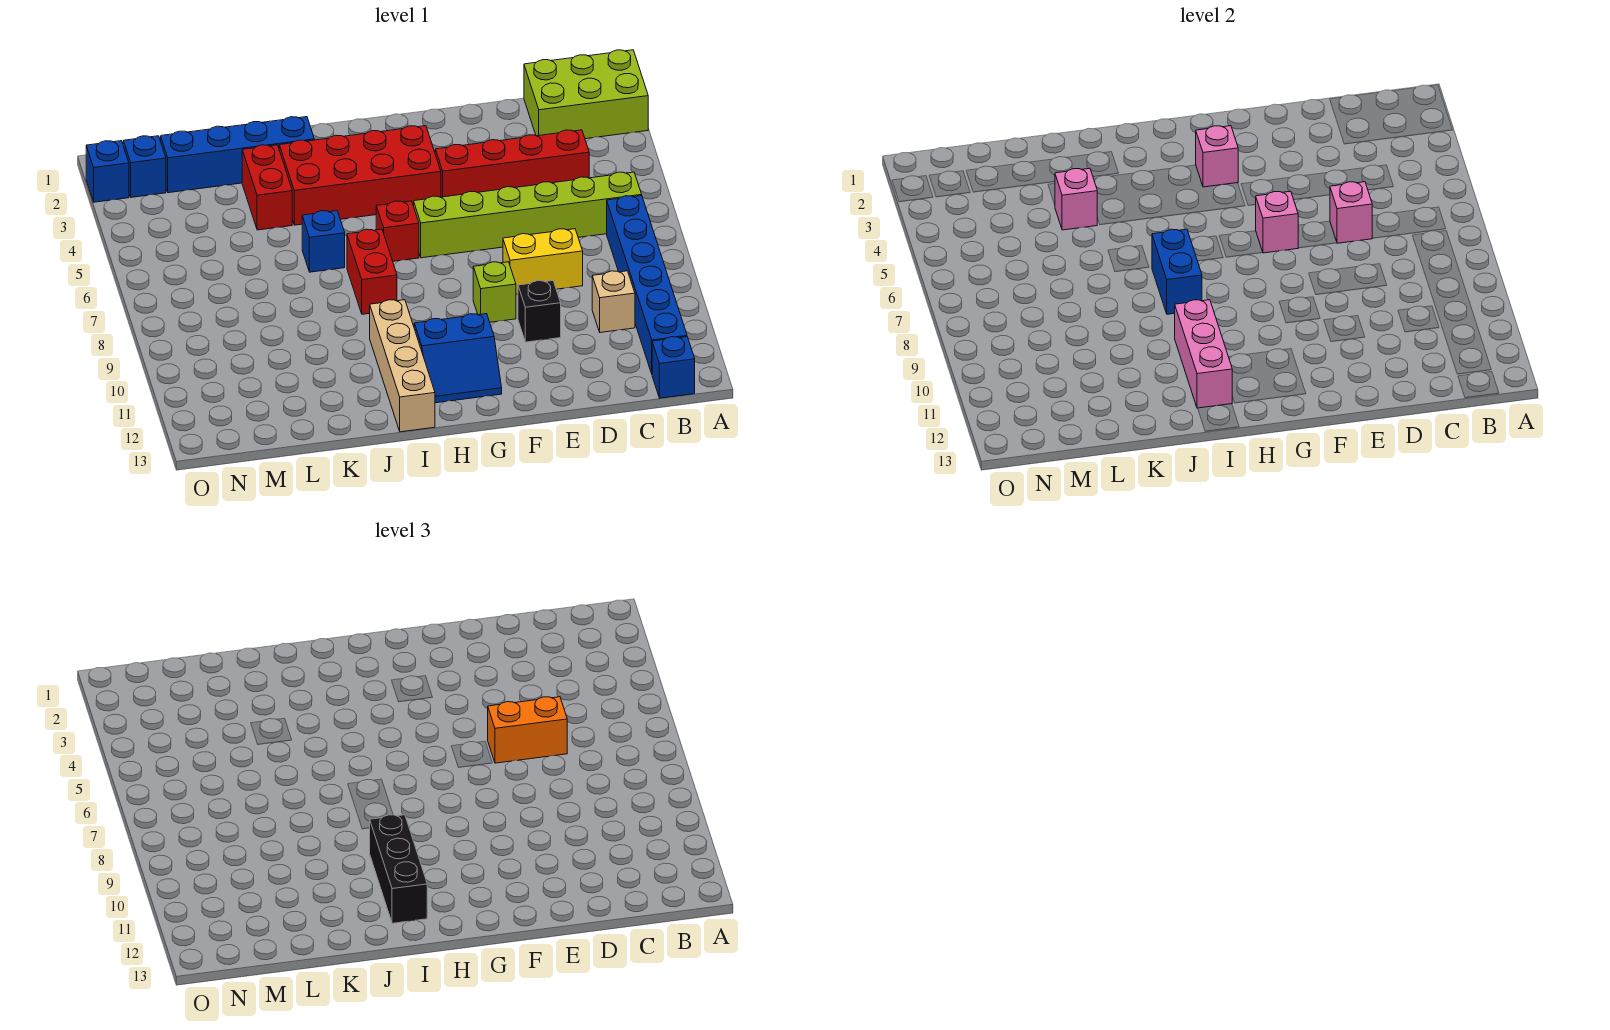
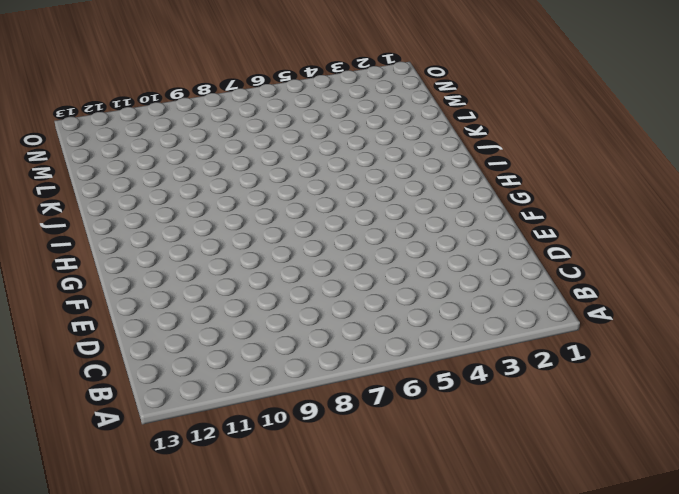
none -> lime brick A1:C2 level 1
none -> lime brick B6:G6 level 1
none -> blue brick B7:B12 level 1

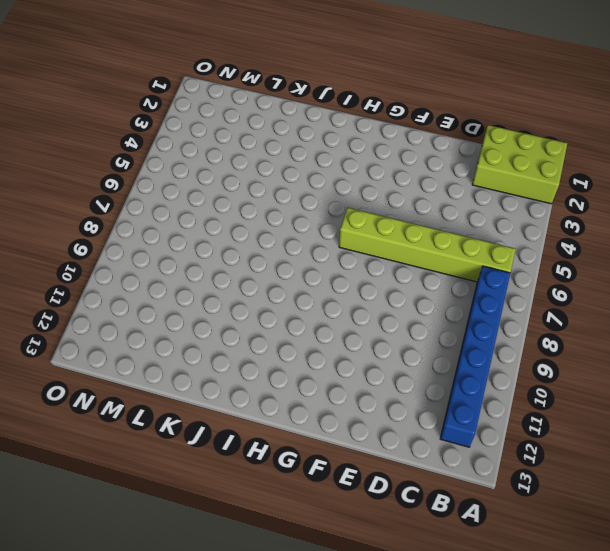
none -> blue brick B13 level 1
none -> red brick C4:F4 level 1
none -> tan brick C10 level 1

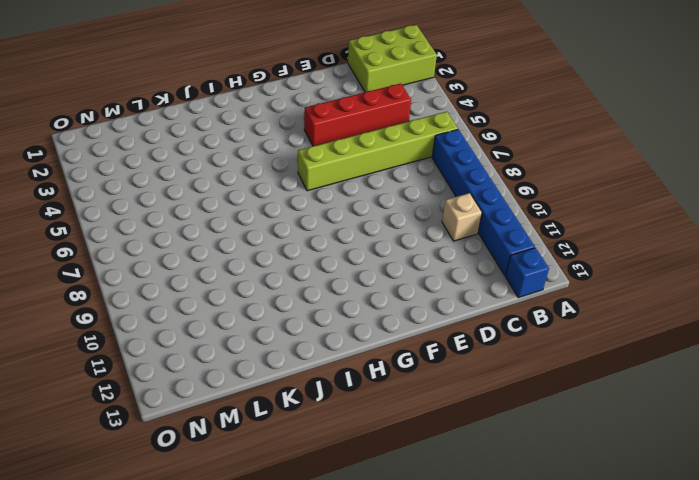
none -> yellow brick D8:E8 level 1
none -> black brick E10 level 1
none -> lime brick F9 level 1

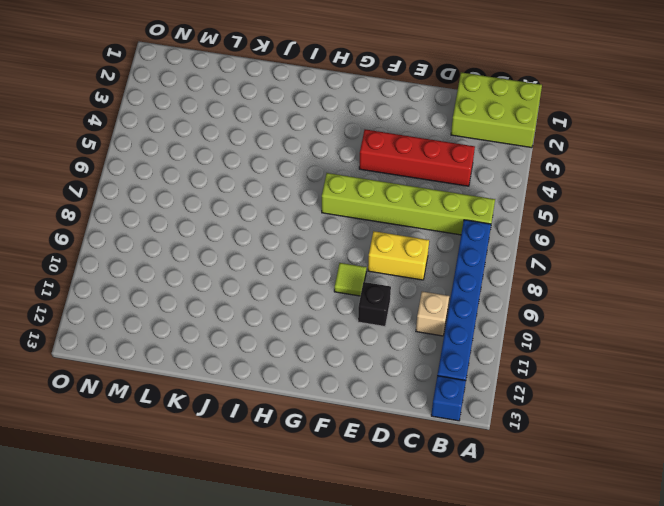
lime tile F9 level 1 -> lime brick F9 level 1
none -> red brick G3:J4 level 1
none -> blue slope G11:H12 level 1 top 11
none -> red brick H6 level 1

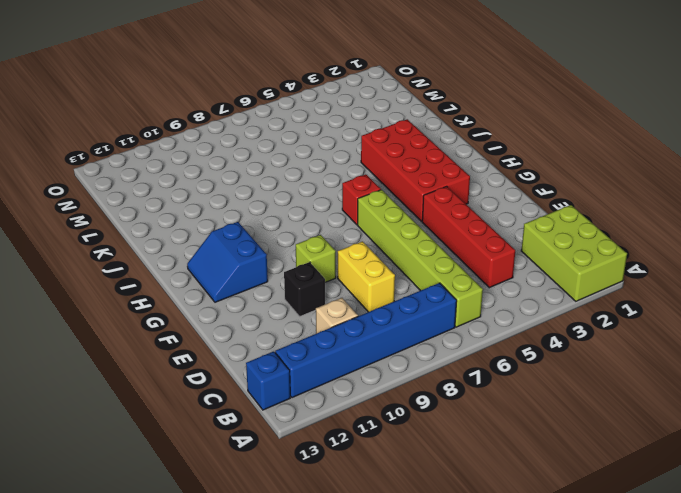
none -> red brick I7:I8 level 1
none -> tan brick I10:I13 level 1
none -> blue brick J2:M2 level 1

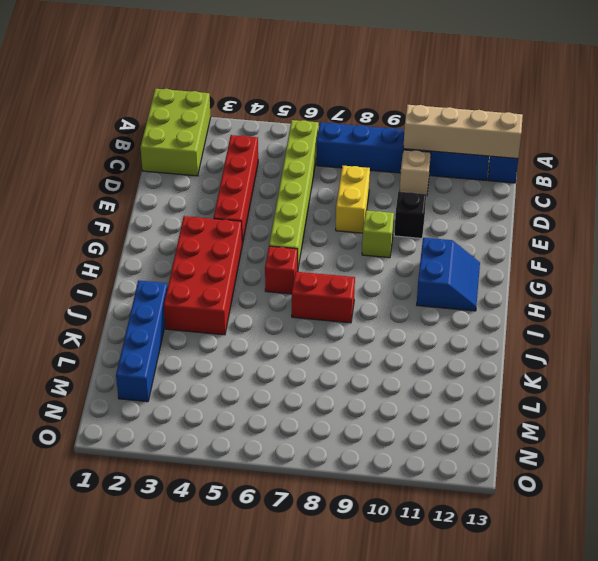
tan brick B10:B13 level 2 -> tan brick I10:I13 level 1
none -> blue brick J6 level 1
none -> red brick K3:K4 level 1
none -> blue brick N2 level 1

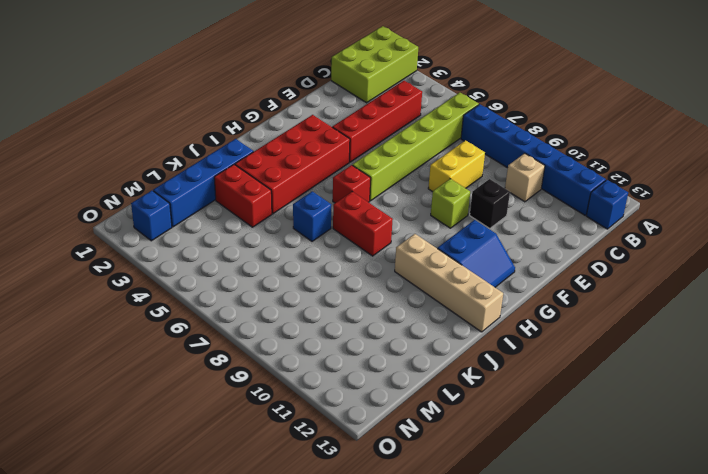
none -> blue brick O2 level 1
none -> pink brick D6 level 2
none -> pink brick F6 level 2

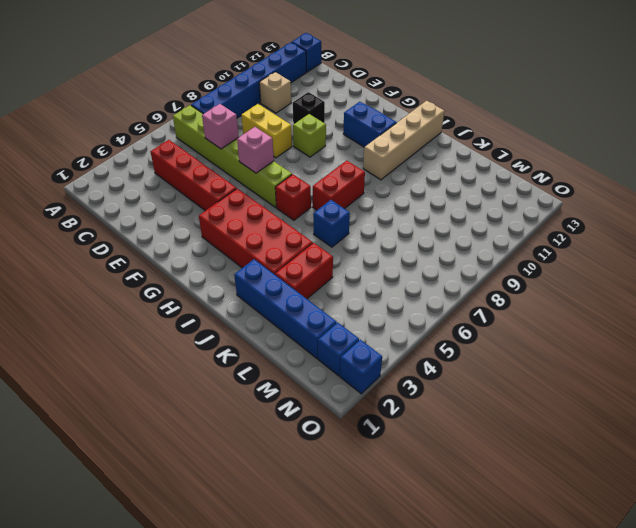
none -> lime brick A1:C2 level 1
none -> pink brick G3 level 2
none -> blue brick I7:I8 level 2

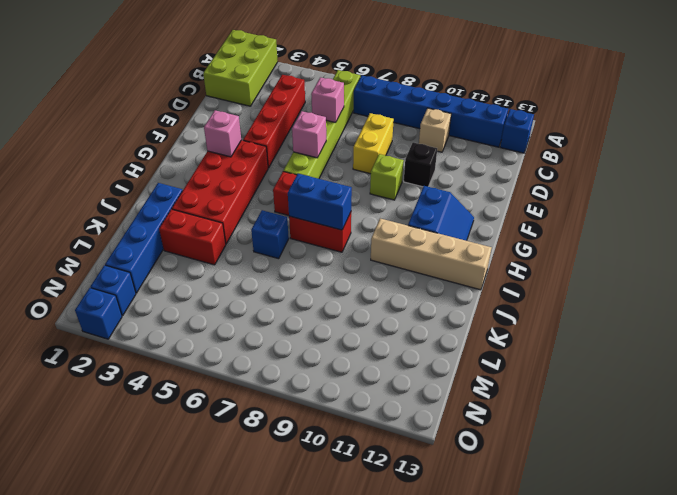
none -> pink brick I10:I12 level 2
none -> pink brick K4 level 2
none -> orange brick D6:E6 level 3

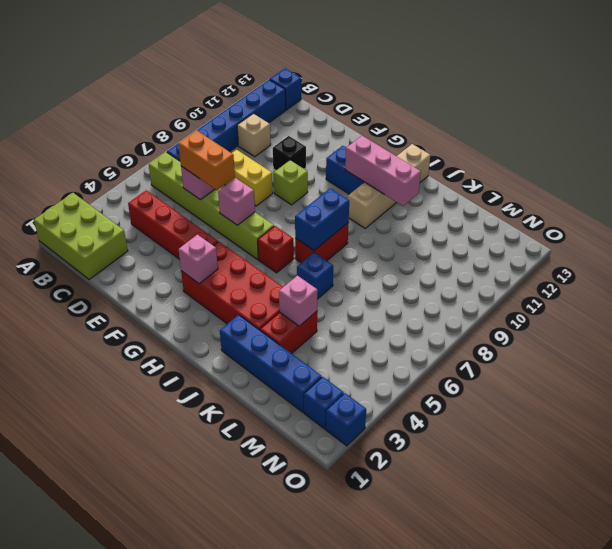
pink brick H11:J11 level 2 -> pink brick I10:I12 level 2
none -> black brick I10:I12 level 3

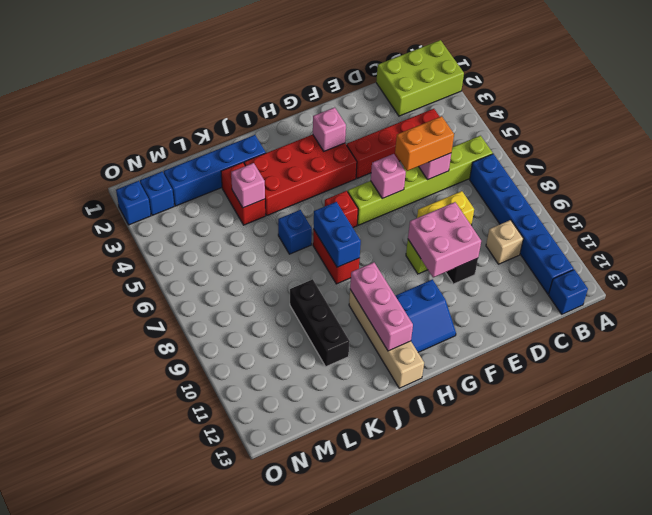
pink brick E9:F10 level 2 -> none
black brick K9:K11 level 1 -> black brick I10:I12 level 3

